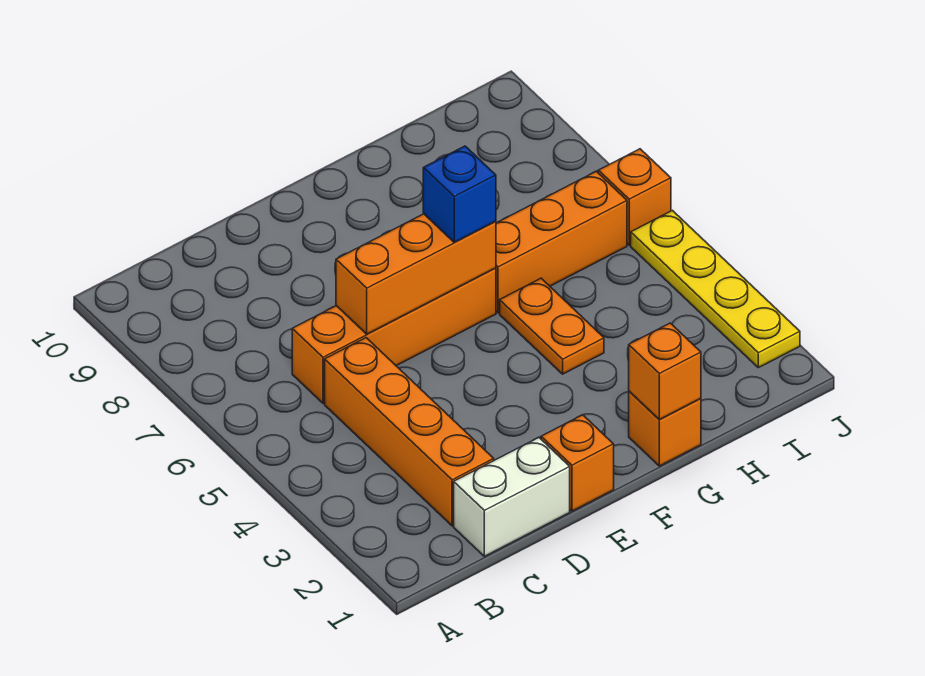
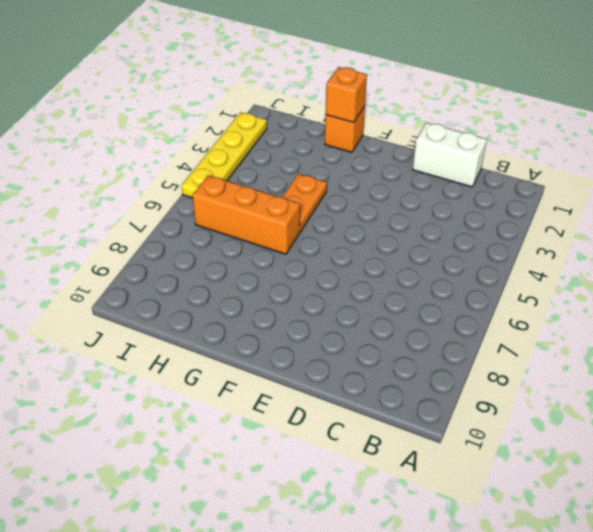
none -> orange brick C2:C5 level 1
none -> orange brick C6:F6 level 1
none -> orange brick E1 level 1

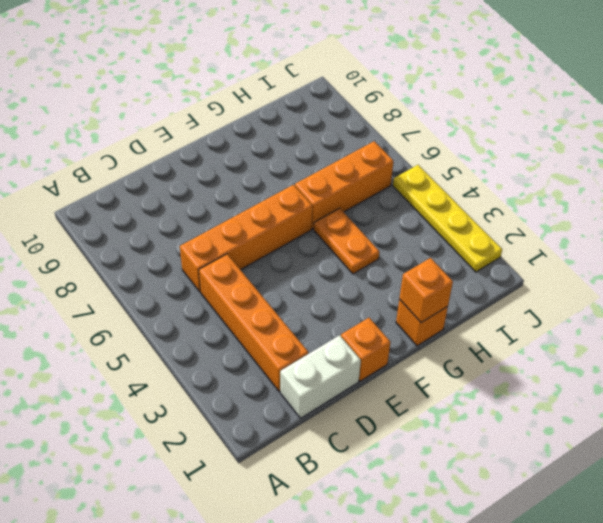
none -> orange brick J6 level 1
none -> orange brick D6:F6 level 2
none -> blue brick F6 level 3

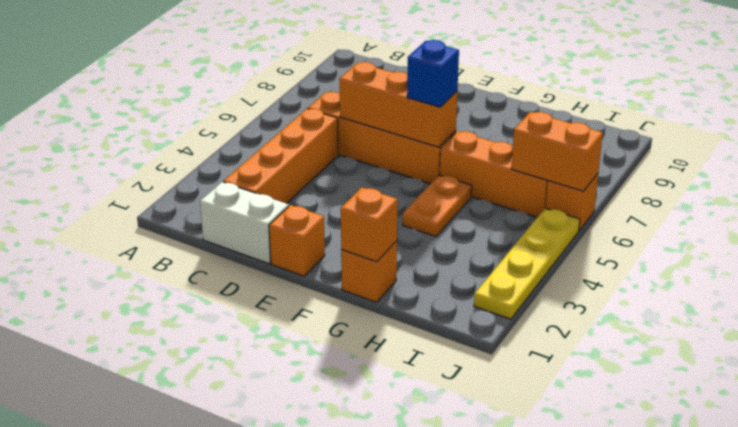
orange brick I6:J6 level 2 -> none

